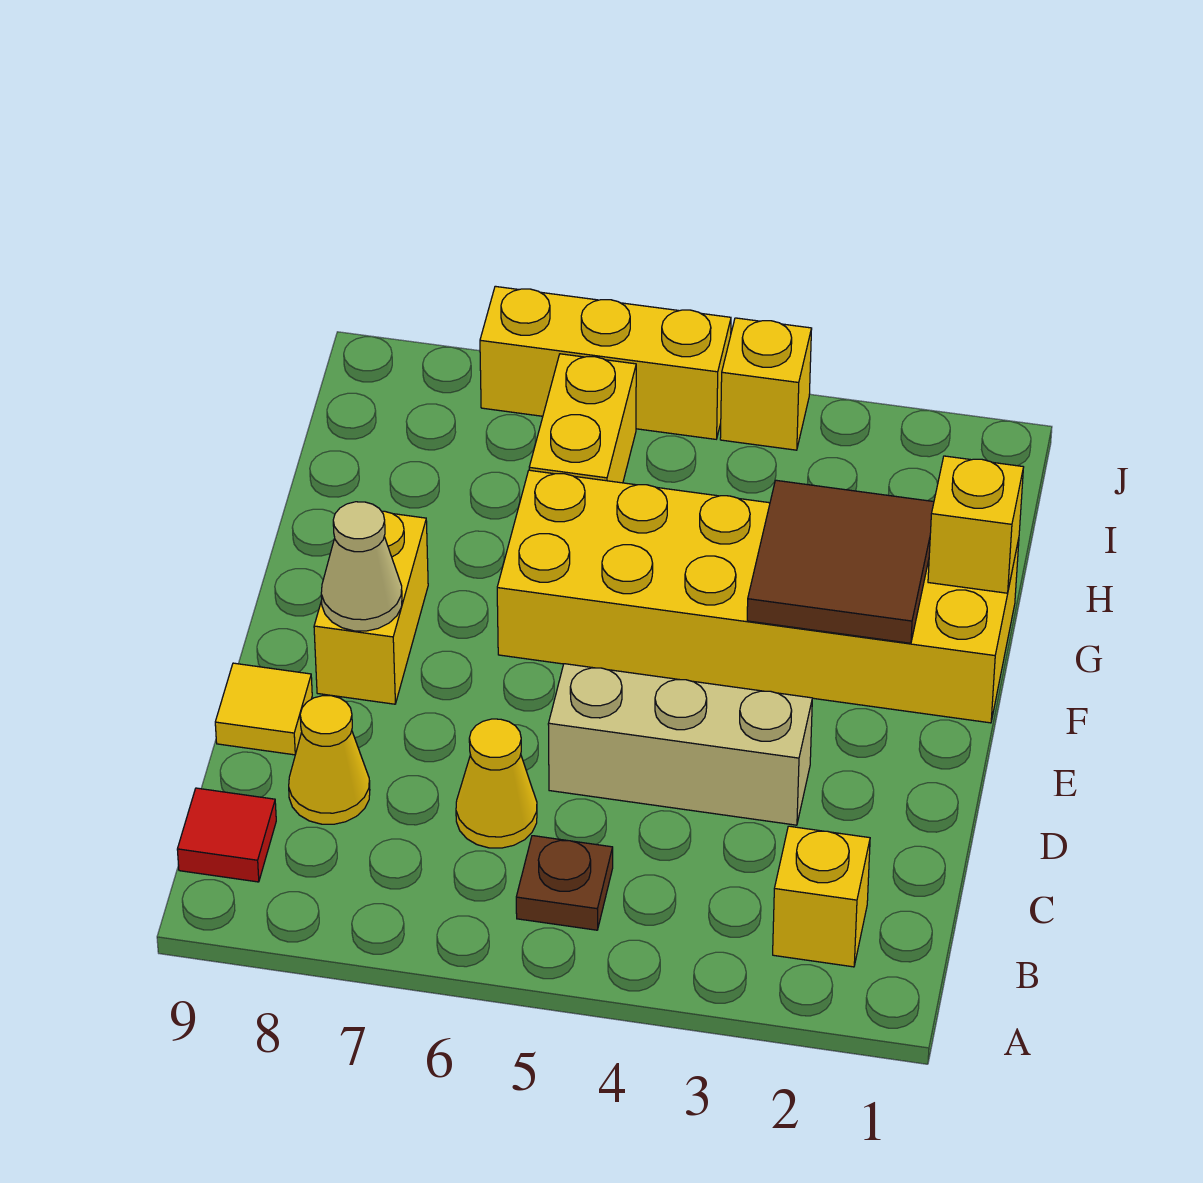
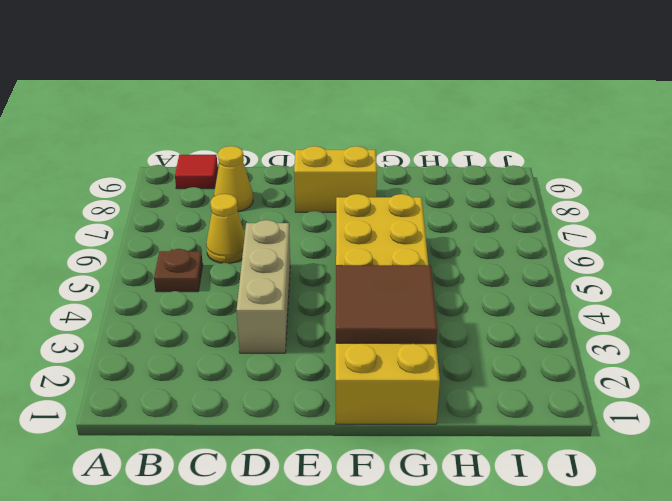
none -> yellow brick B2 level 1
none -> yellow tile D9 level 1
none -> yellow brick H6:I6 level 1

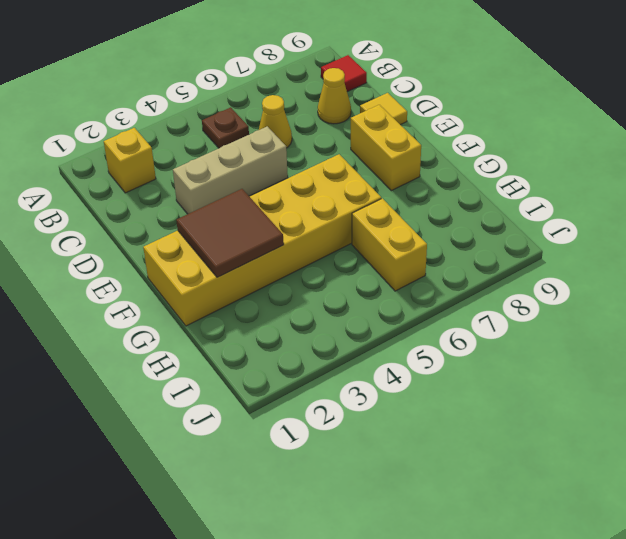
none -> yellow brick J4 level 1
none -> yellow brick J5:J7 level 1
none -> tan cone E8 level 2

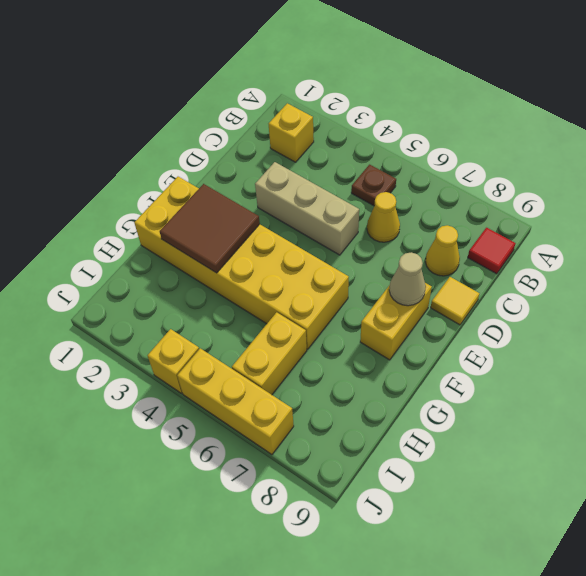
none -> yellow brick G1 level 2

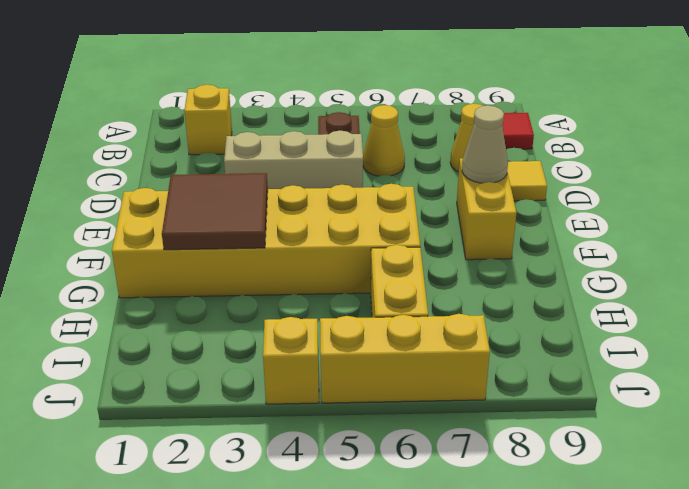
none -> yellow brick G1 level 2

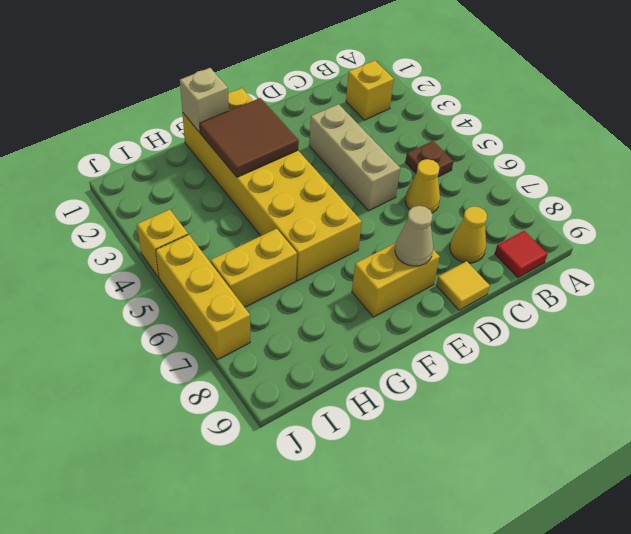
tan brick G1 level 2 -> yellow brick G1 level 2

